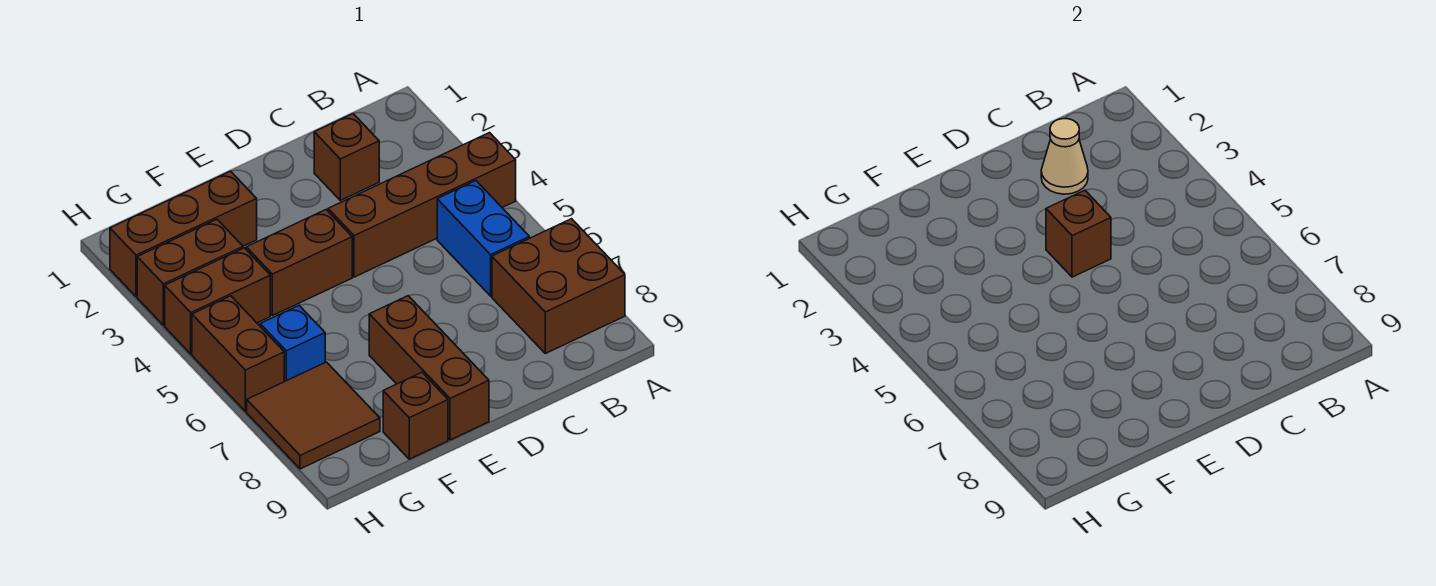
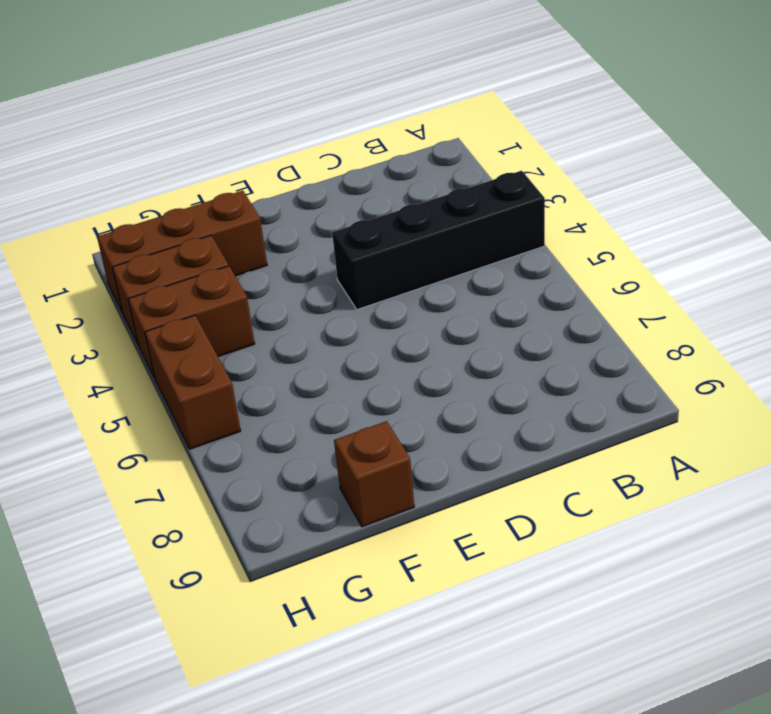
black brick A4:D4 level 1 -> brown brick A4:D4 level 1
none -> brown brick A7:B8 level 1
none -> blue brick B5:B6 level 1
none -> brown brick C2 level 1

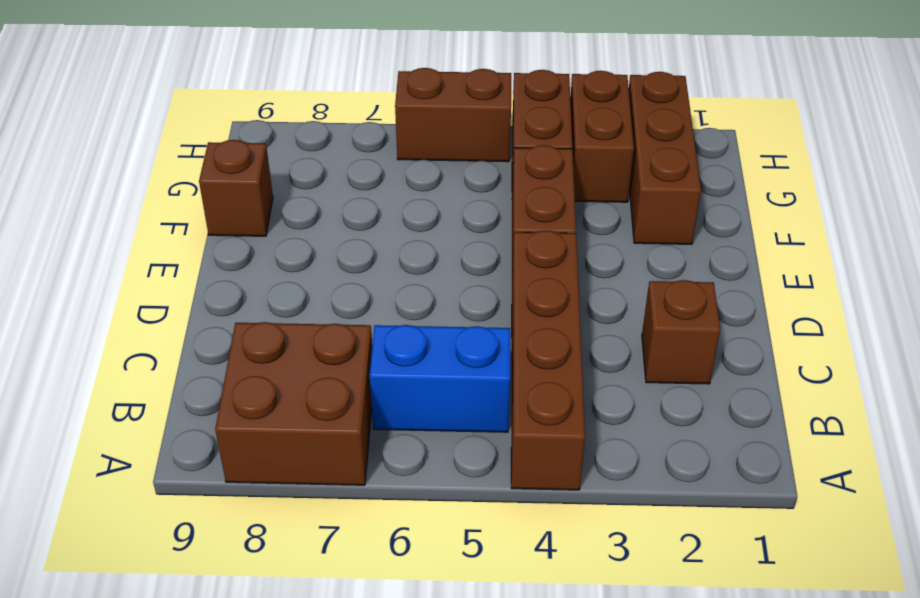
none -> brown brick E7:E9 level 1
none -> blue brick G6 level 1
none -> brown tile G7:H8 level 1

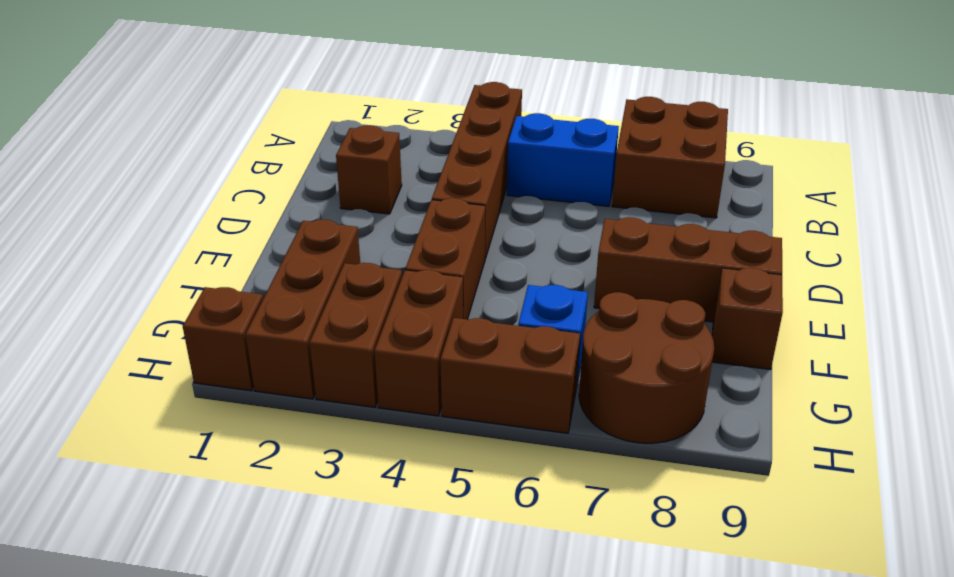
brown round brick G7:H8 level 1 -> brown tile G7:H8 level 1
brown brick H1 level 1 -> brown brick D4 level 2
none -> tan cone C2 level 2

